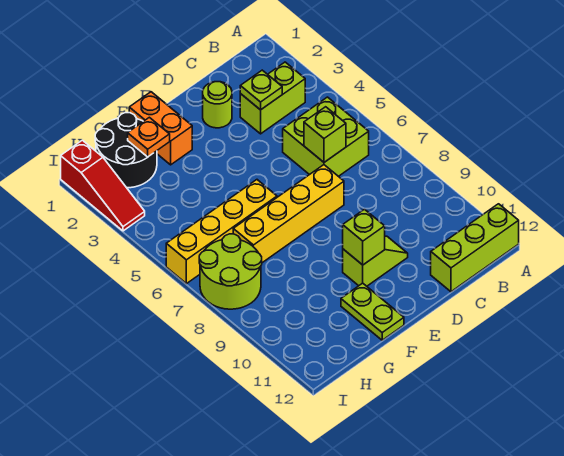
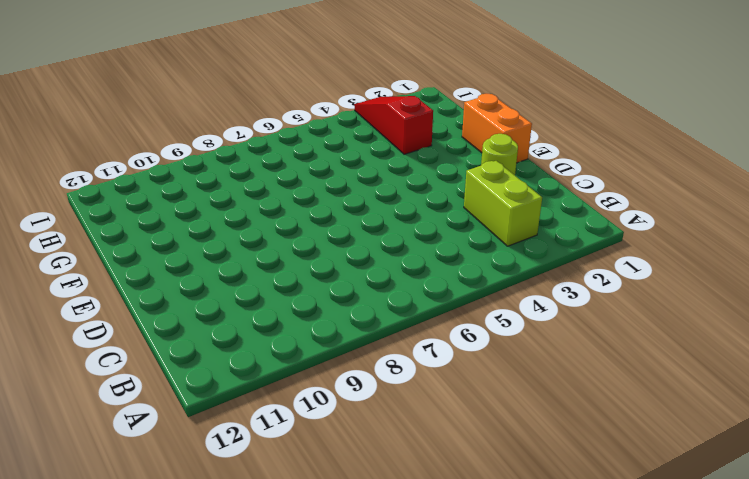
orange brick E1:F1 level 1 -> orange brick F1:F2 level 1
red slope G3:I3 level 1 top G -> red slope I1:I3 level 1 top 1
none -> lime brick A12:C12 level 1
none -> lime brick B5:C6 level 1
none -> yellow brick D7:G7 level 1

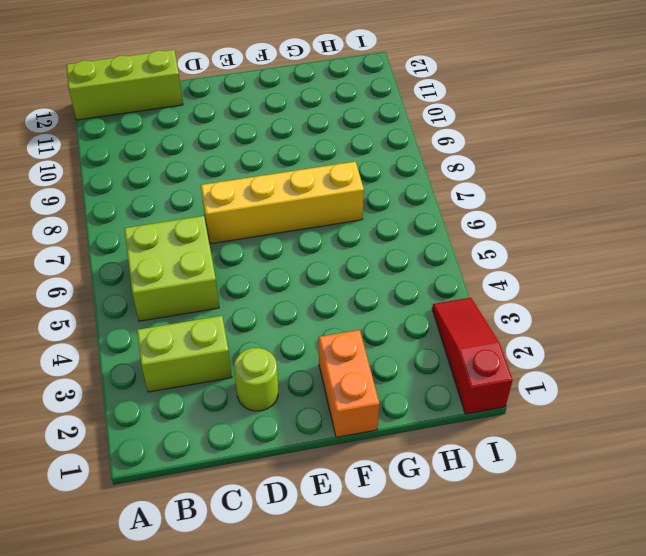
none -> lime slope D10:E10 level 1 top E
none -> yellow brick F6:I6 level 1
none -> lime plate F11:F12 level 1

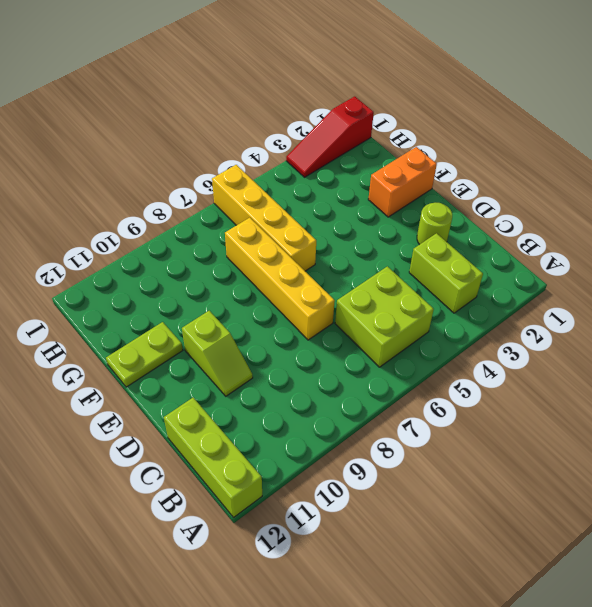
none -> black round brick G1:H2 level 1
none -> lime round brick H7:I8 level 1
none -> lime plate C3 level 2

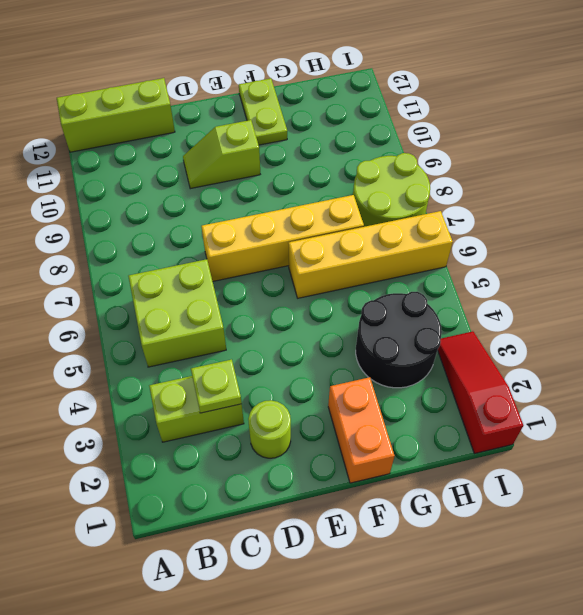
black round brick G3:H4 level 1 -> black round brick G1:H2 level 1
none -> lime brick C6 level 2
none -> lime brick E10 level 2
none -> orange plate G2 level 2

